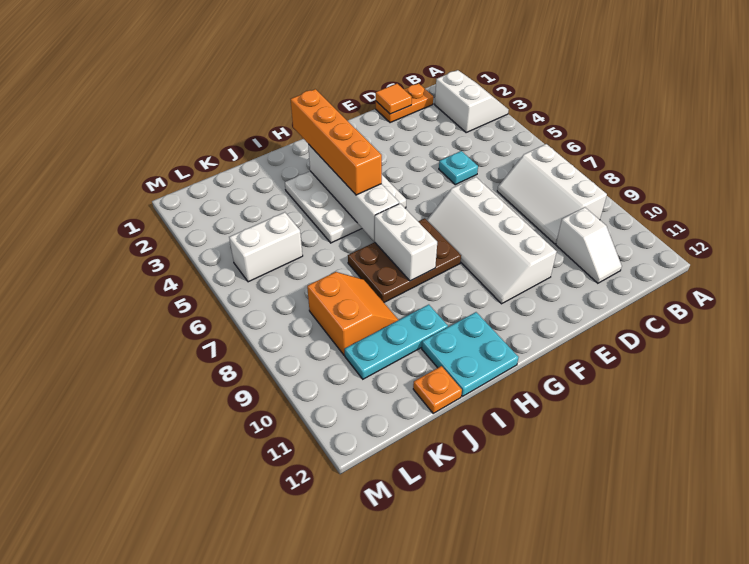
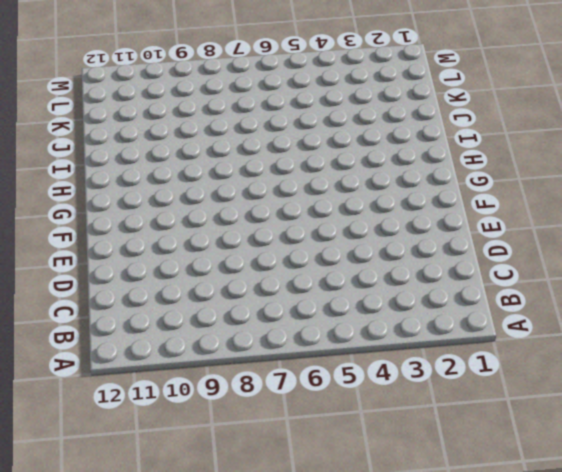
none -> white slope A2:B3 level 1 top B
none -> white slope B7:C9 level 1 top B
none -> orange plate C1:D1 level 1

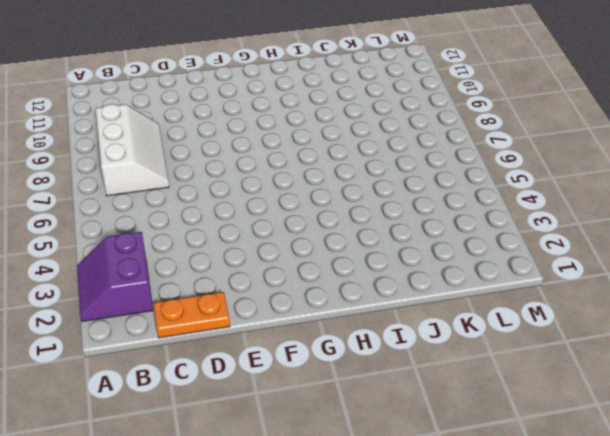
purple slope A2:B3 level 1 top B -> white slope A2:B3 level 1 top B
none -> white slope C10:C11 level 1 top 10
none -> cyan plate D5 level 1
none -> white slope E7:F10 level 1 top E

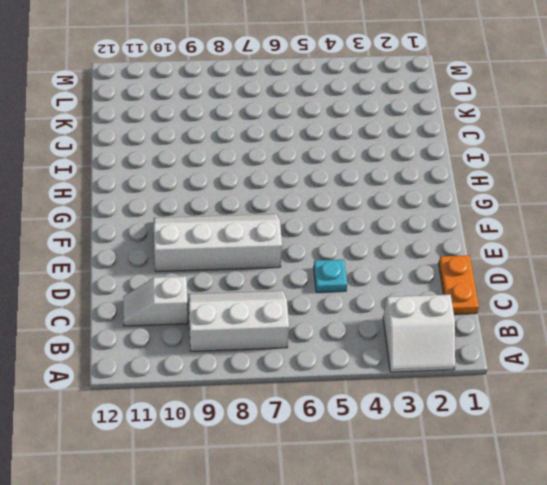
none -> white plate G3:I5 level 1
none -> brown plate G7:I8 level 1
none -> cyan plate H11:I12 level 1

